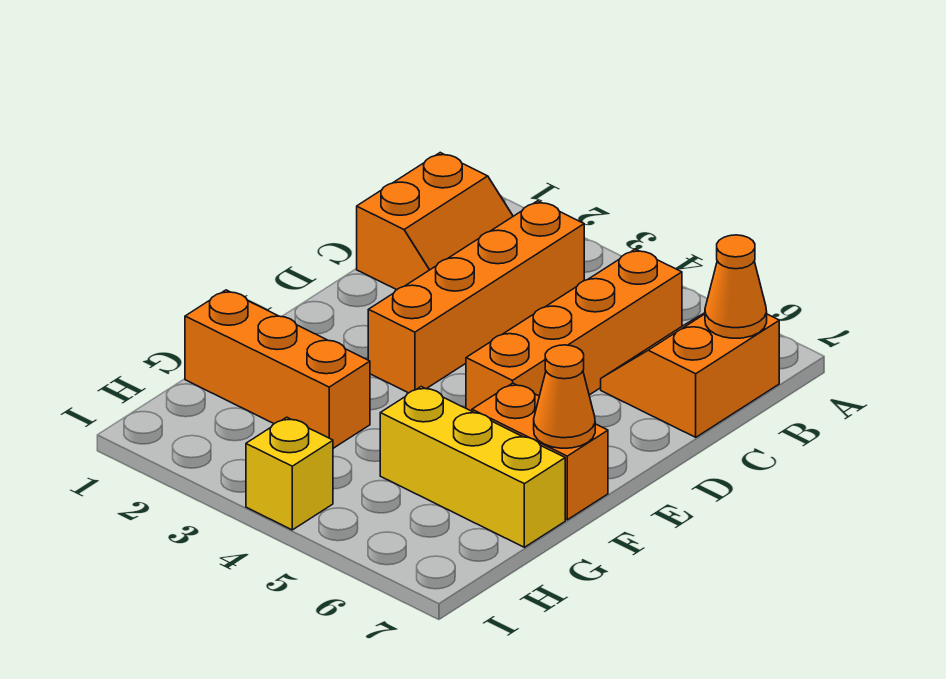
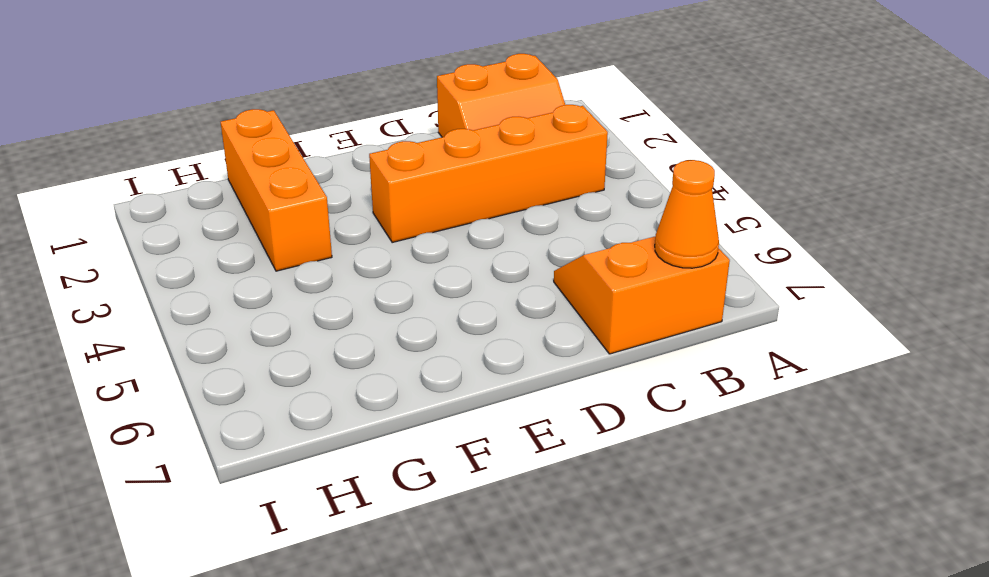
none -> orange brick B5:E5 level 1
none -> orange brick F6:F7 level 1

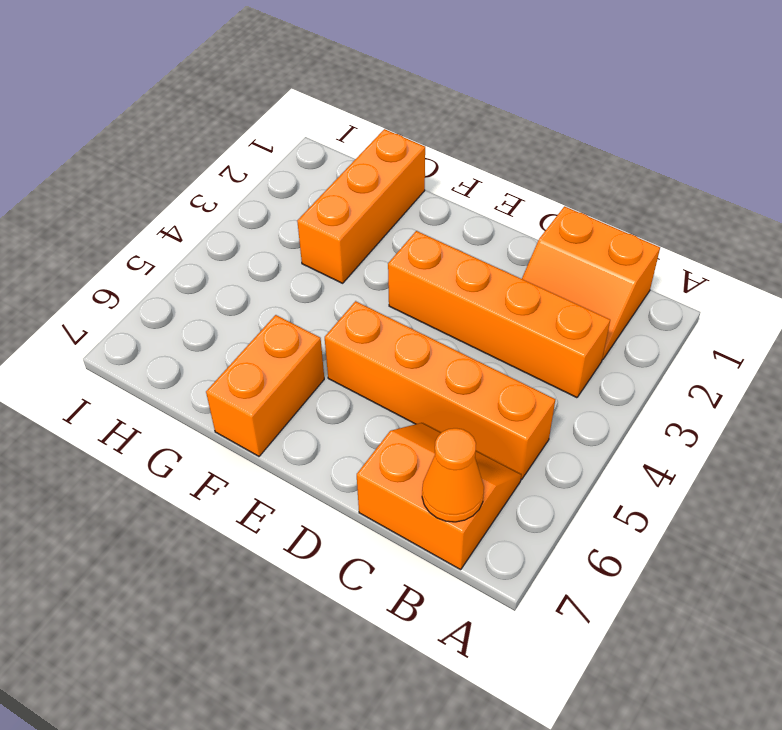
none -> yellow brick G5:G7 level 1
none -> yellow brick I4 level 1

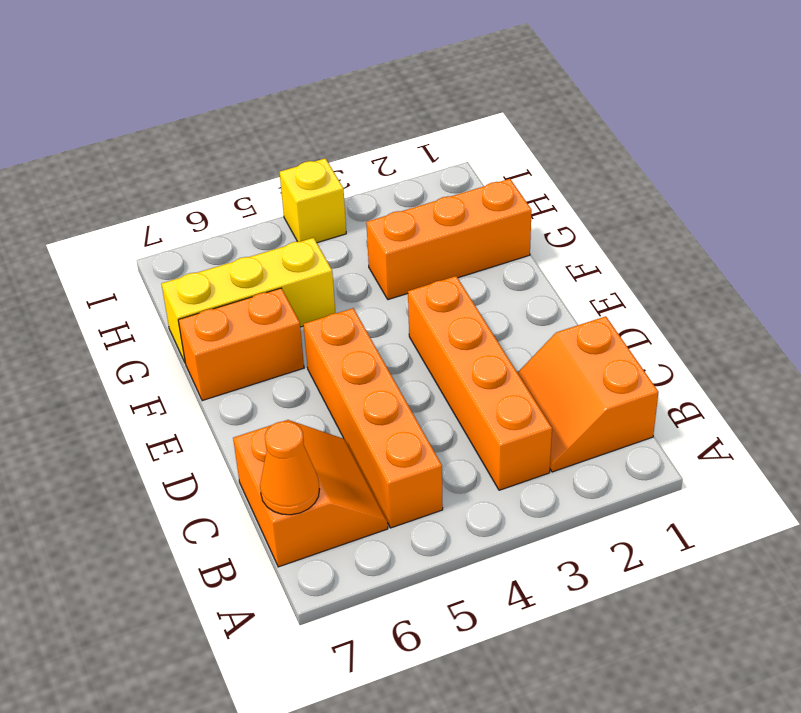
none -> orange cone F7 level 2

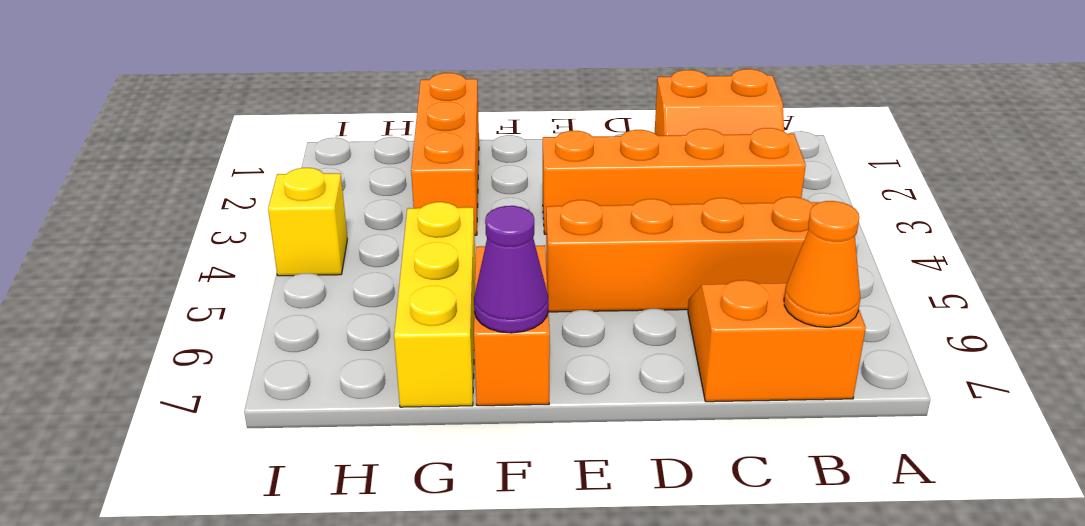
purple cone F7 level 2 -> orange cone F7 level 2

